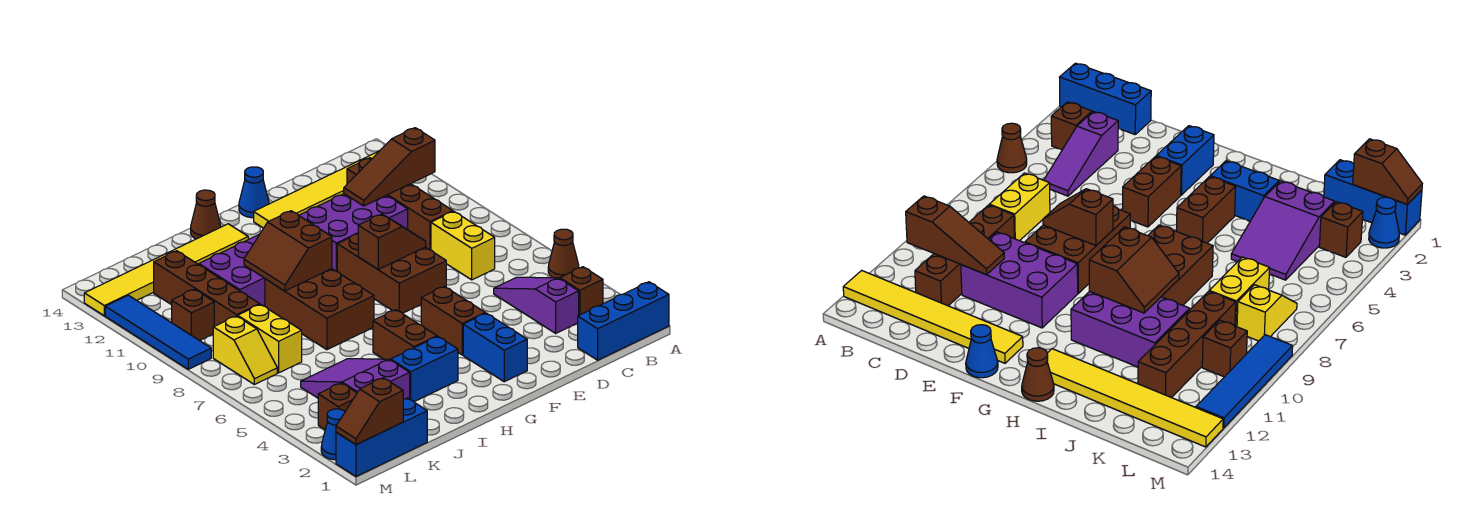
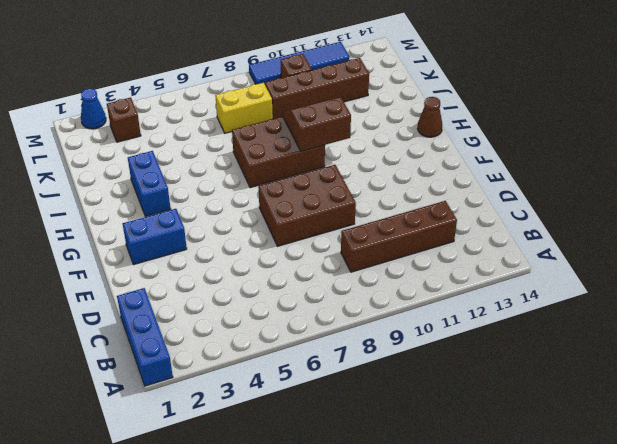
none -> brown cone A5 level 1
none -> yellow tile A13:F13 level 1
none -> brown brick B3 level 1
none -> purple slope C3:C5 level 1 top 3

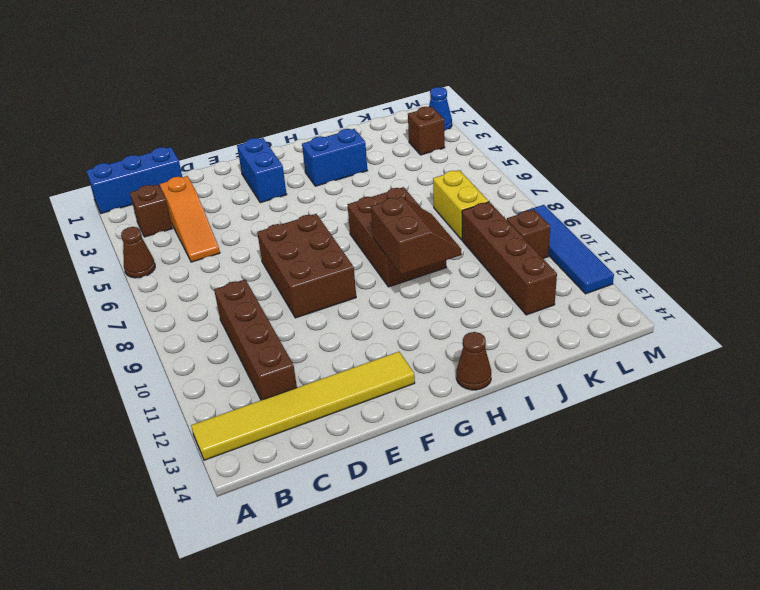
orange slope C3:C5 level 1 top 3 -> purple slope C3:C5 level 1 top 3
none -> yellow brick C7:C8 level 1
none -> purple brick D10:F11 level 1
none -> brown brick F4:F5 level 1
none -> blue cone F14 level 1

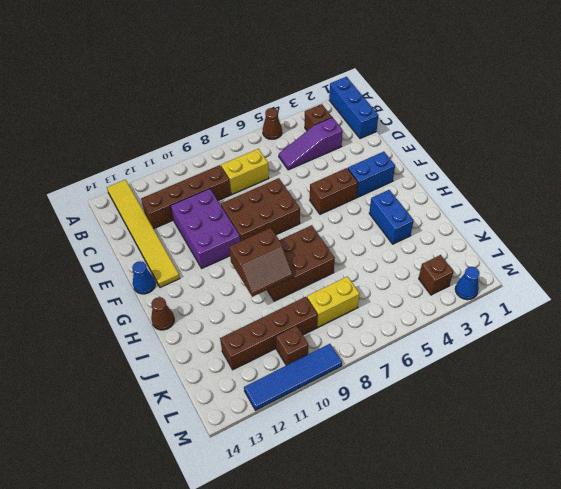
none -> brown brick H4:H5 level 1
none -> purple brick H10:J11 level 1
none -> yellow tile H13:M13 level 1
none -> purple slope J3:K5 level 1 top 3

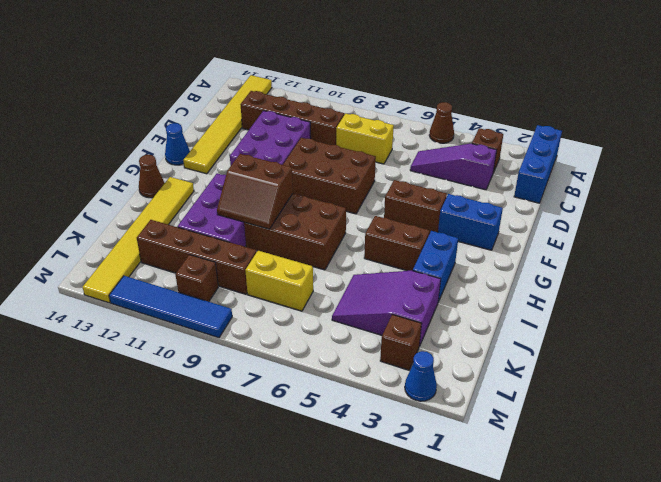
none -> blue brick K1:M1 level 1
none -> yellow slope L7:L8 level 1 top 8
none -> brown slope B11:D11 level 2 top B
none -> brown slope E8:F8 level 2 top F

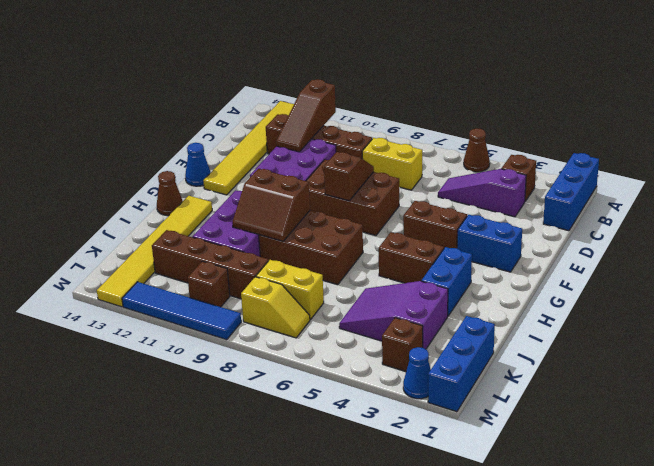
none -> brown slope L1:M1 level 2 top L

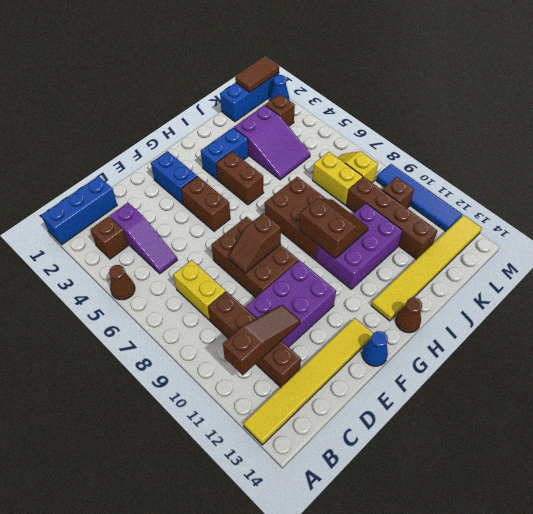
brown tile L1:M1 level 2 -> brown slope L1:M1 level 2 top L

